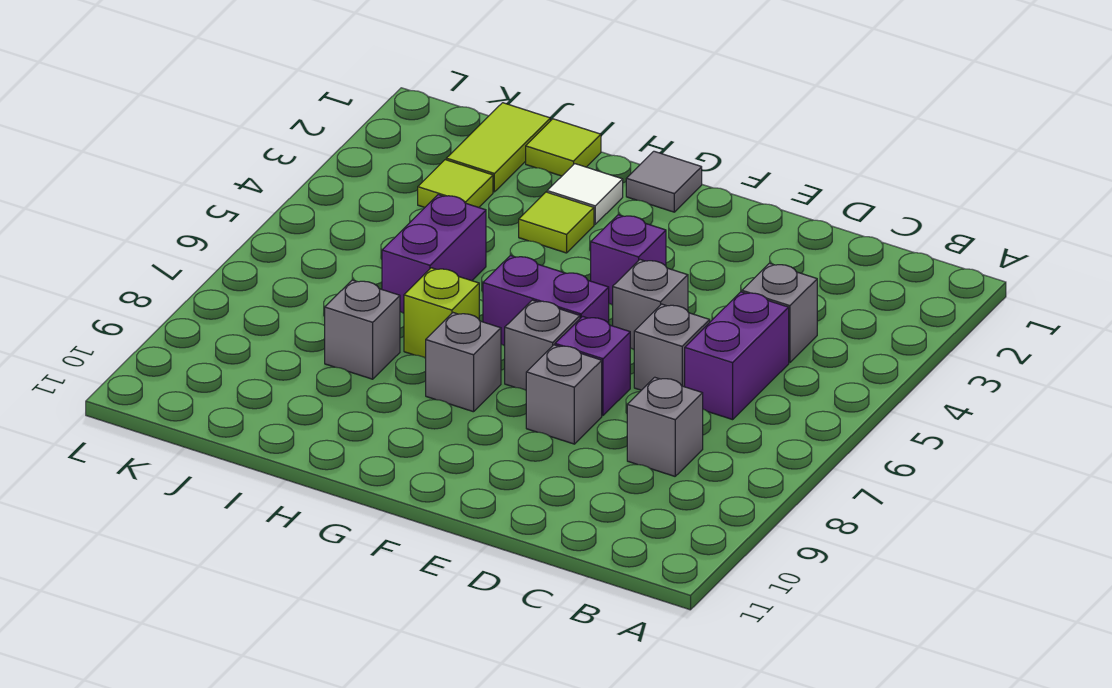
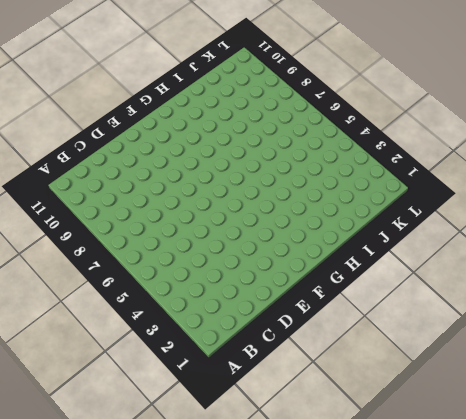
none -> grey brick C4 level 1
none -> purple brick C5:C6 level 1
none -> grey brick C8 level 1

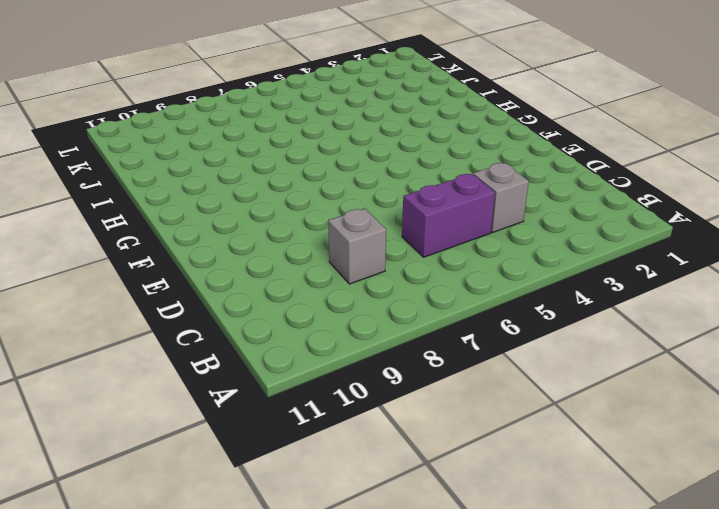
none -> grey brick D6 level 1
none -> grey brick E5 level 1
none -> purple brick E7 level 1

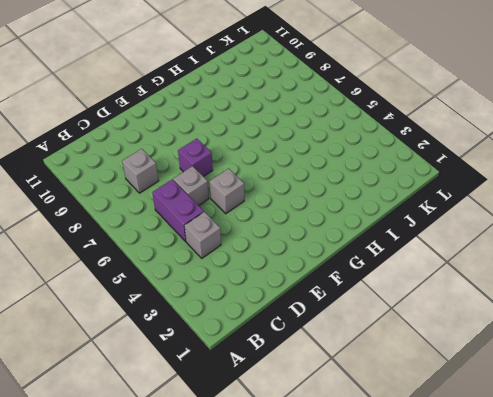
none -> grey brick E8 level 1
none -> purple brick F4 level 1
none -> purple brick F6:G6 level 1

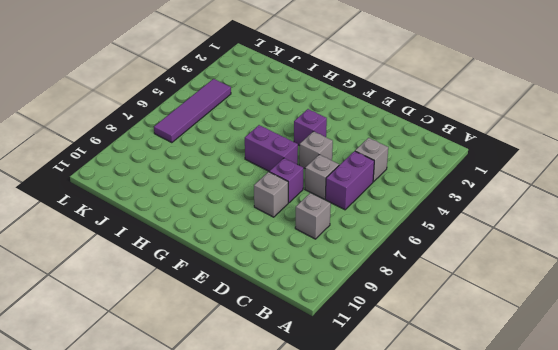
purple tile K4:K7 level 1 -> none
none -> grey brick F7 level 1
none -> grey tile G1 level 1
none -> grey brick G8 level 1

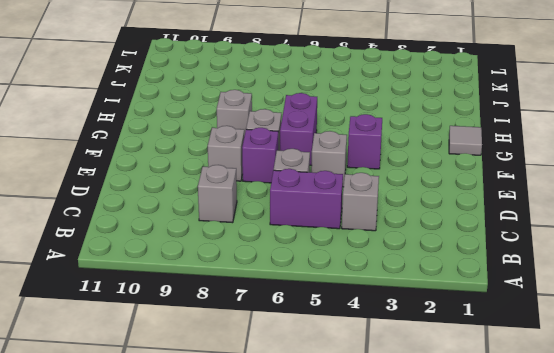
none -> white tile H2 level 1
none -> lime tile H3 level 1
none -> lime brick H7 level 1

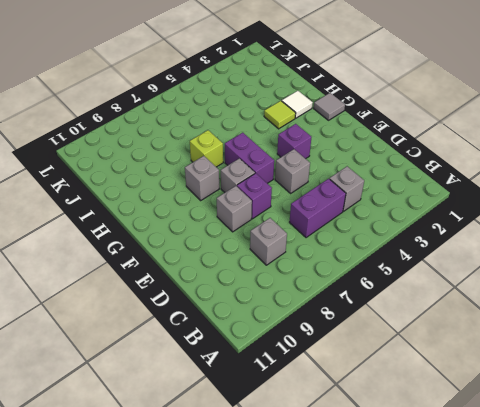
none -> grey brick D6 level 1
none -> lime tile I1 level 1
none -> purple brick I5:I6 level 1

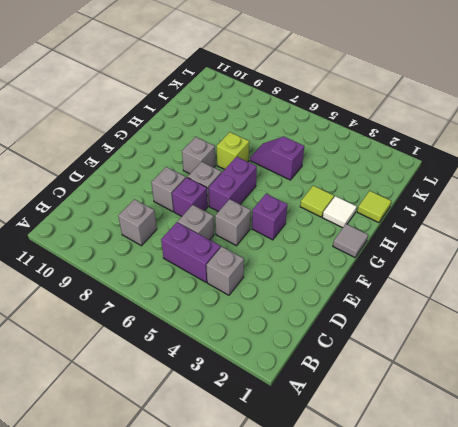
purple slope I5:I6 level 1 top 5 -> purple brick I5:I6 level 1
none -> grey brick I8 level 1
none -> lime tile J1:J2 level 1
none -> lime tile J3 level 1

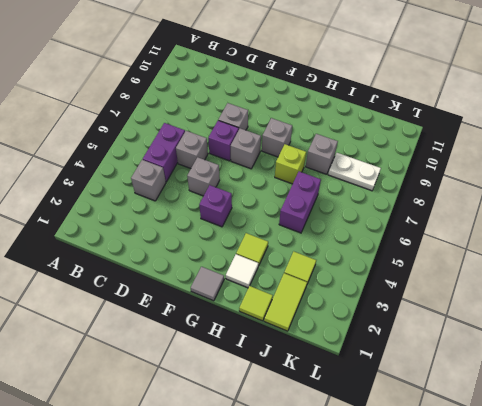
white plate J8:K8 level 1 -> none
none -> grey brick C8 level 1
none -> purple brick F6:G6 level 1

